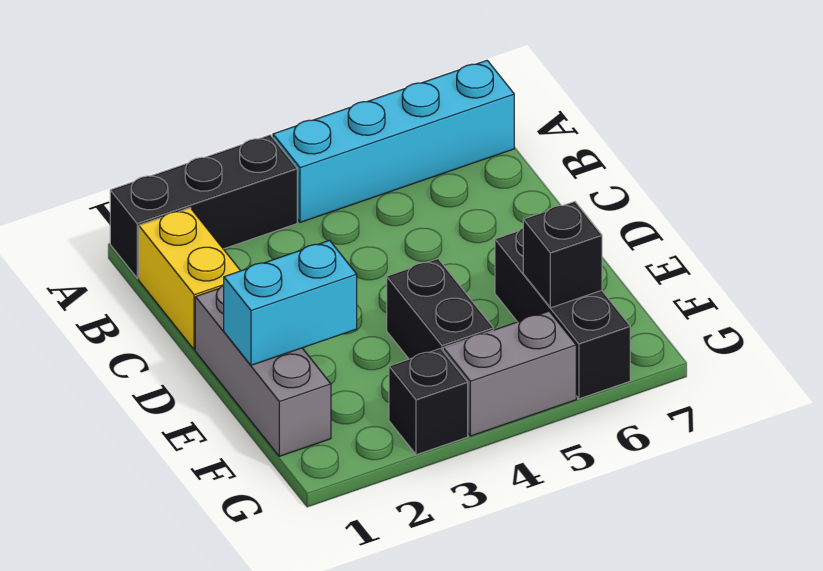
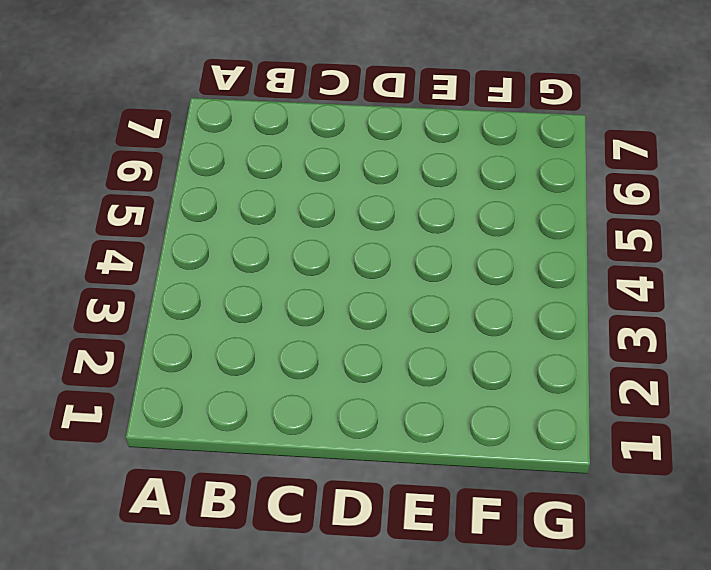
none -> black brick A1:A3 level 1
none -> cyan brick A4:A7 level 1

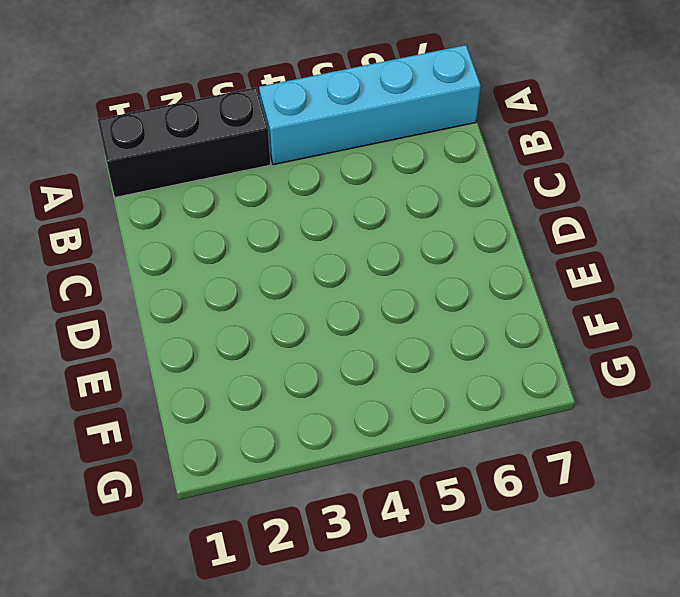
none -> yellow brick B1:C1 level 1
none -> grey brick D1:F1 level 1

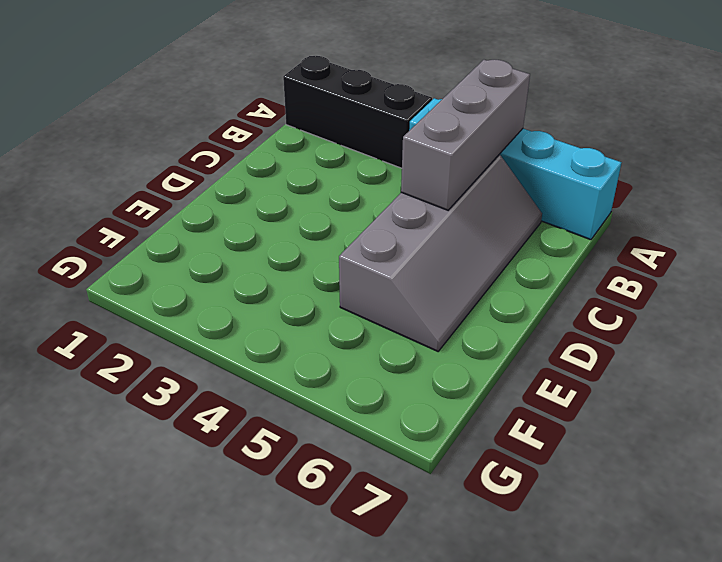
grey brick A5:C5 level 2 -> grey brick D1:F1 level 1
grey slope B5:E6 level 1 top 5 -> black brick E6:G6 level 1
none -> yellow brick B1:C1 level 1
none -> black brick E4:F4 level 1

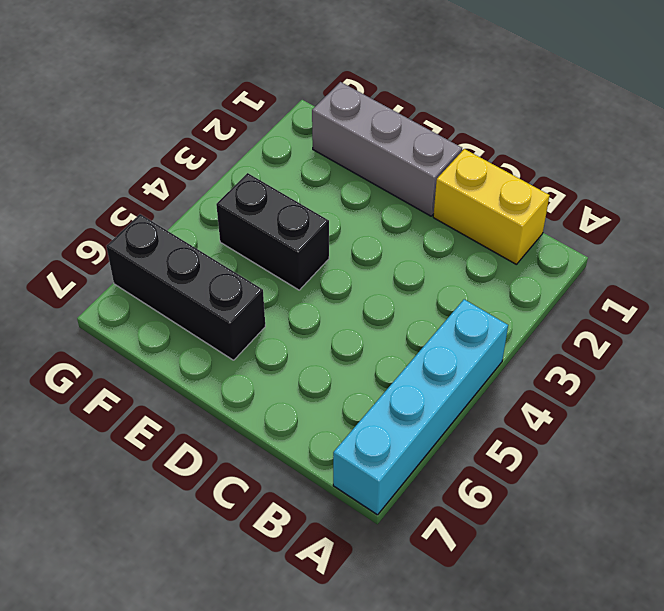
none -> black brick A1:A3 level 1
none -> black brick G3 level 1

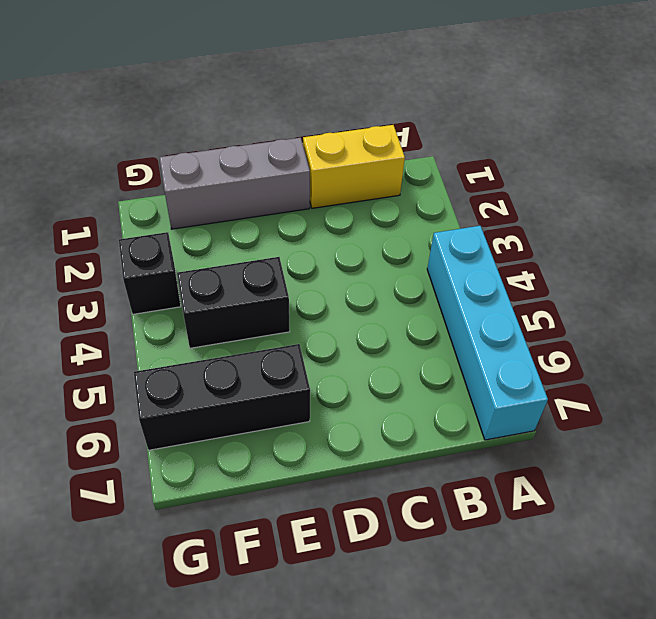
none -> black brick A1:A3 level 1
none -> grey brick G4:G5 level 1

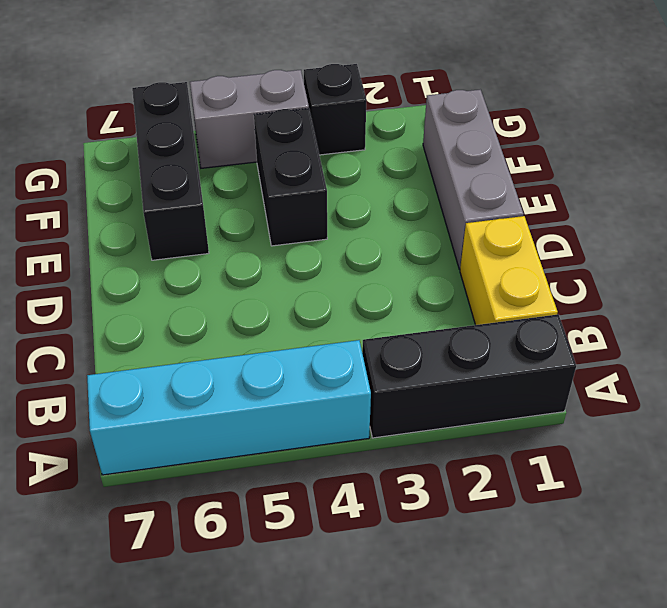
none -> cyan brick E1:E2 level 2
none -> black brick F6 level 2

